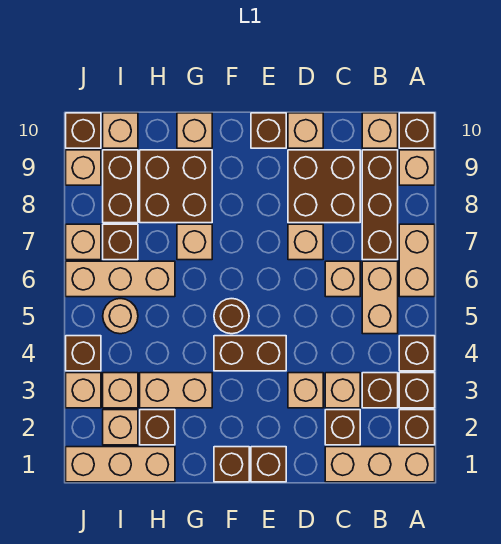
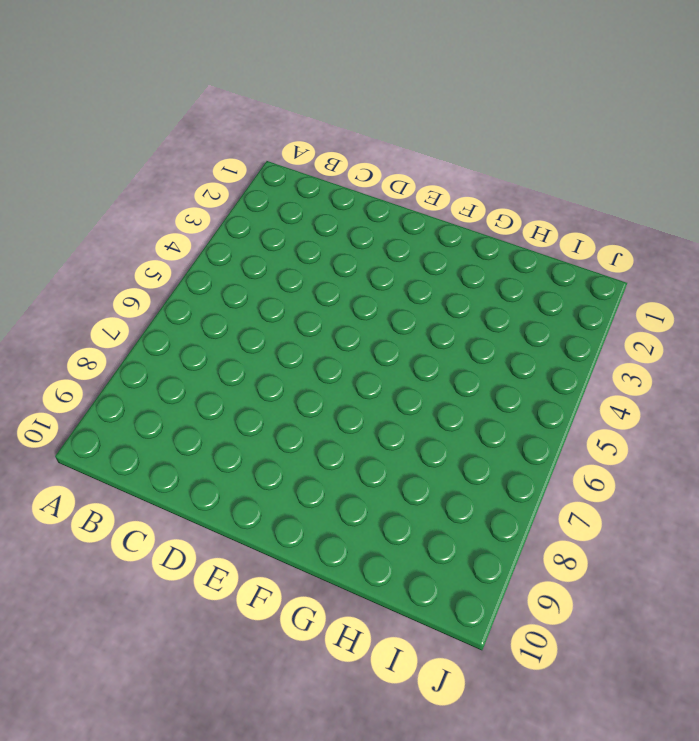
none -> tan brick A1:C1 level 1
none -> brown brick A2 level 1
none -> brown brick A3 level 1
none -> brown brick A4 level 1

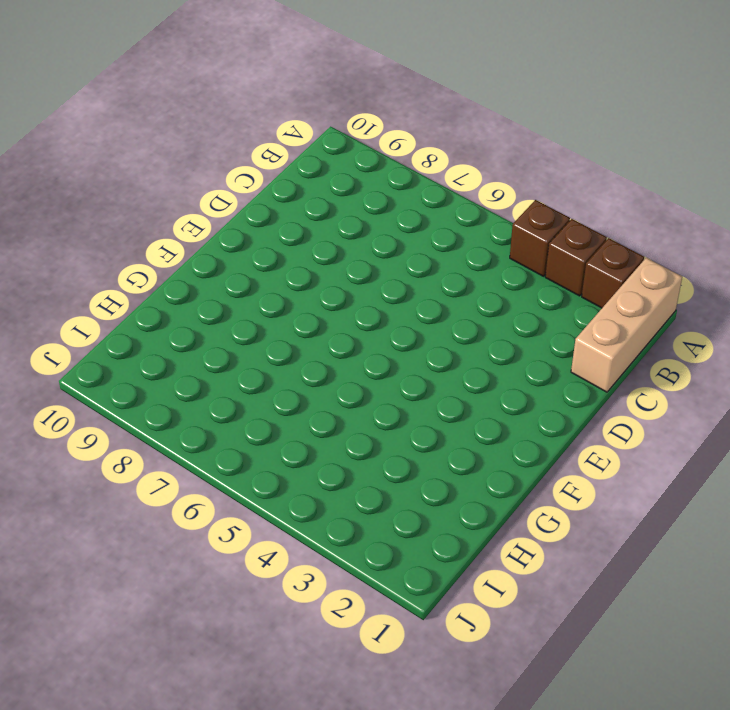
none -> tan brick A6:A7 level 1
none -> tan brick A9 level 1
none -> brown brick A10 level 1
none -> brown brick B3 level 1

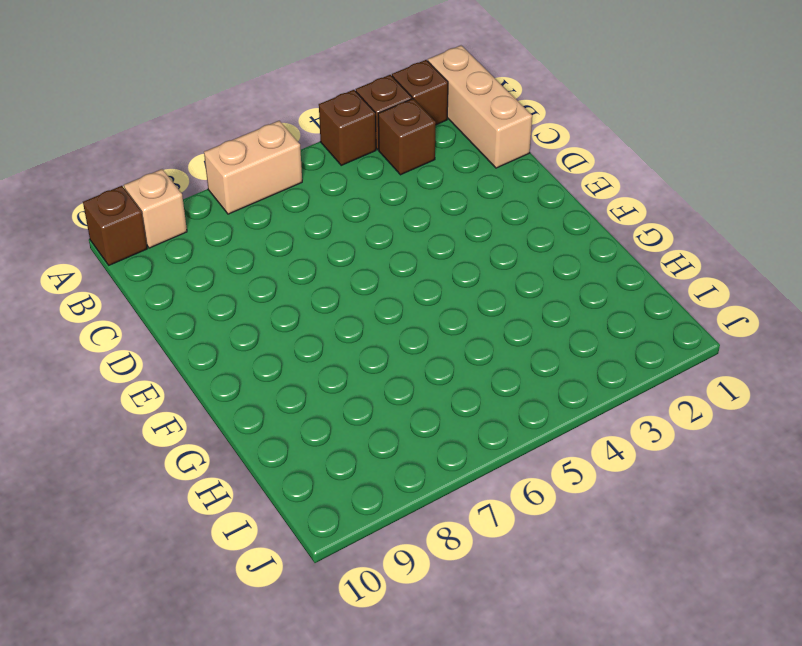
none -> tan brick B5:B6 level 1
none -> brown brick B7:B9 level 1
none -> tan brick B10 level 1
none -> brown brick C2 level 1

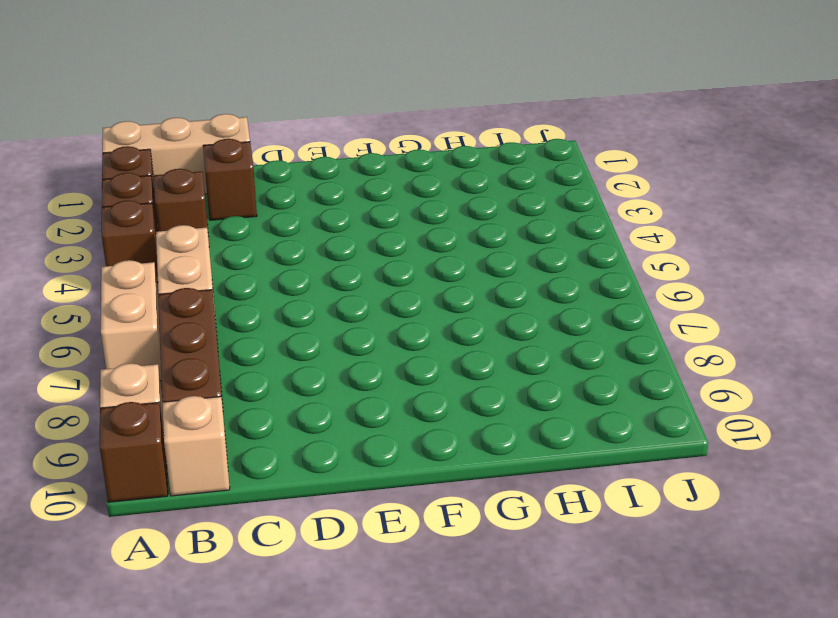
none -> tan brick C3 level 1
none -> tan brick C6 level 1
none -> brown brick C8:D9 level 1
none -> tan brick D3 level 1

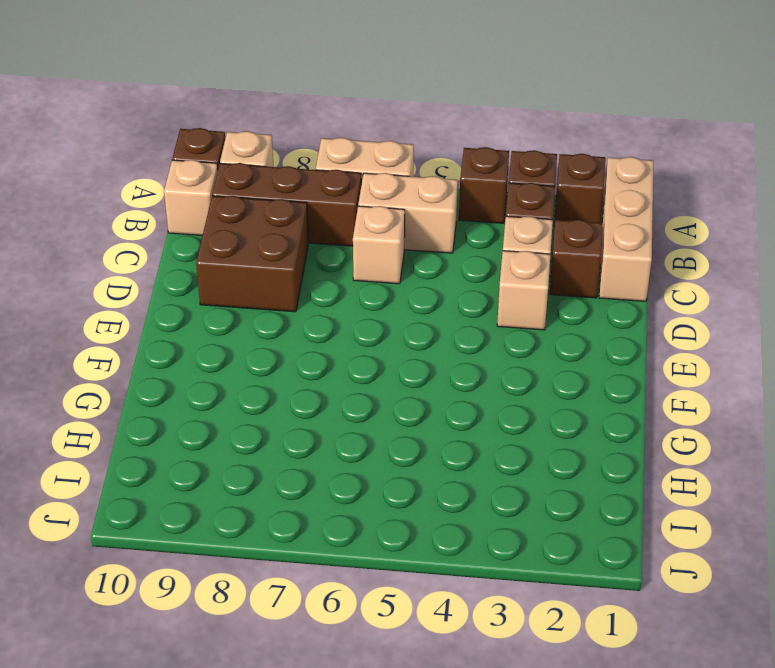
none -> tan brick D7 level 1
none -> tan brick D10 level 1
none -> brown brick E1 level 1
none -> brown brick E4:F4 level 1

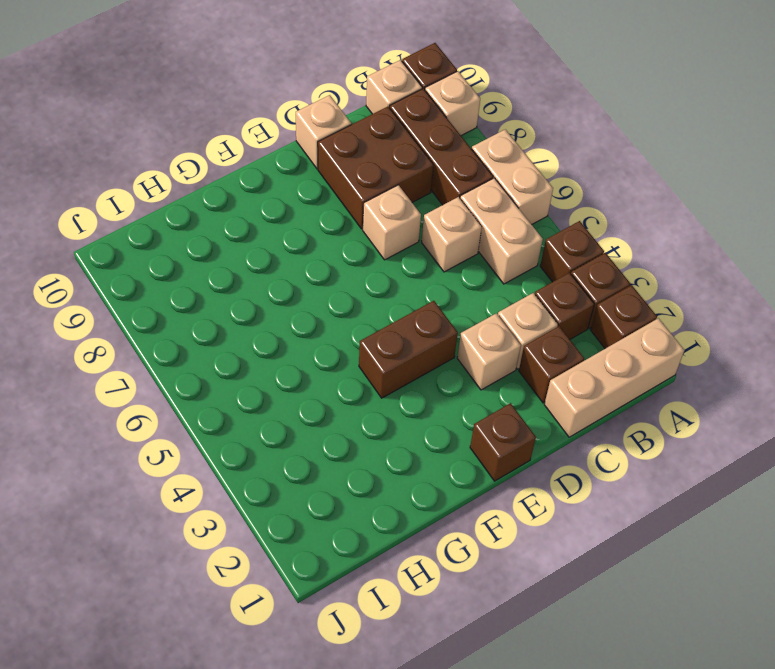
none -> brown brick E10 level 1
none -> brown brick F1 level 1
none -> brown round brick F5 level 1
none -> tan brick G3:H3 level 1

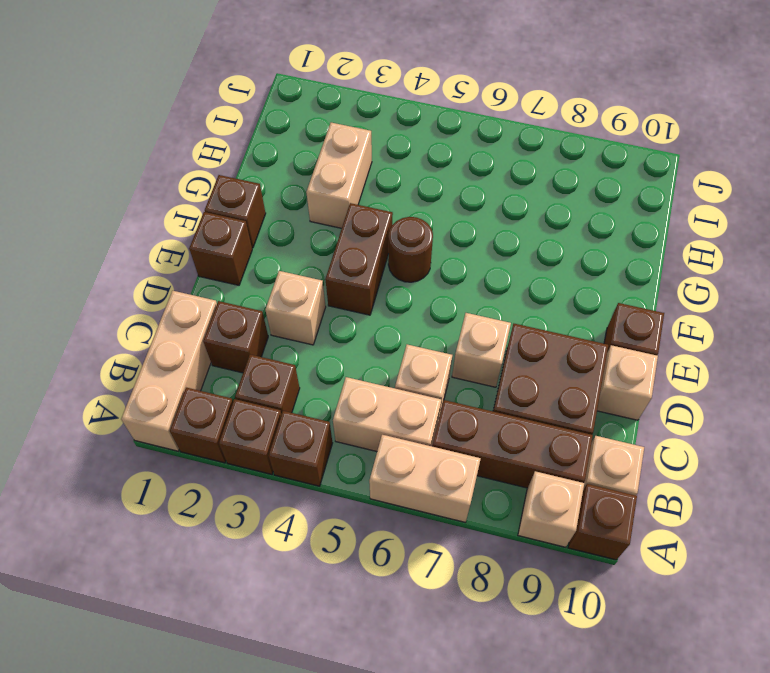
none -> tan brick C3 level 1
none -> tan brick G7 level 1
none -> brown brick G8:H9 level 1
none -> tan brick G10 level 1

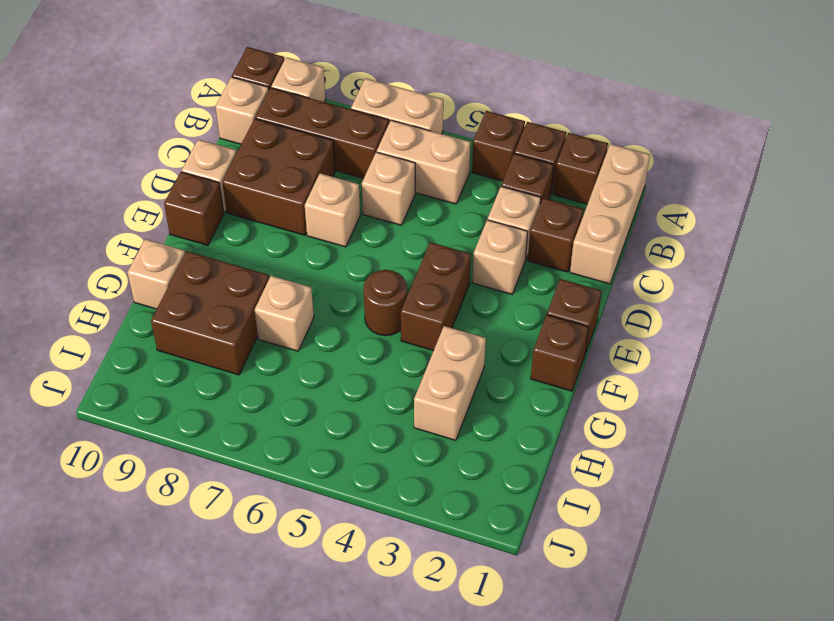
none -> tan brick H1:J1 level 1
none -> brown brick H2 level 1
none -> tan brick H6:J6 level 1
none -> tan brick I2 level 1

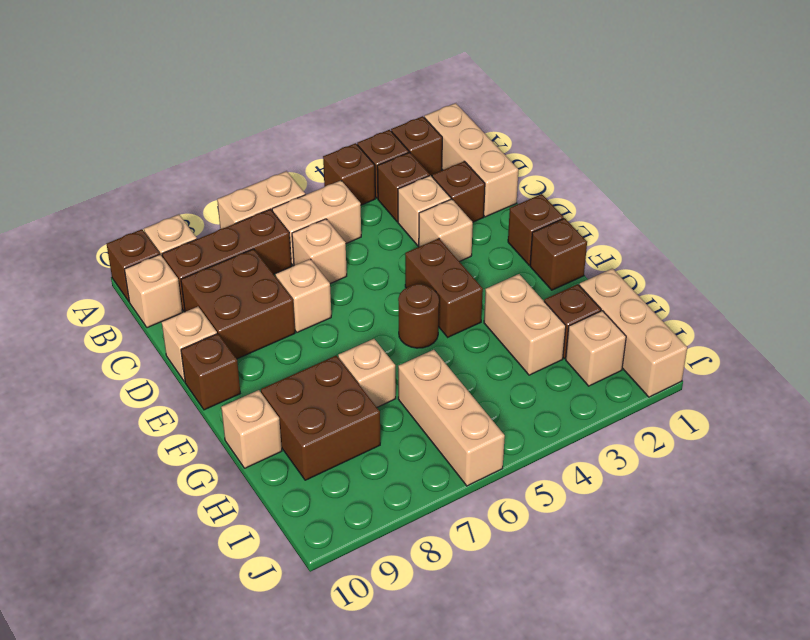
none -> tan brick I3 level 1
none -> tan round brick I5 level 1
none -> brown brick I7 level 1
none -> brown brick I8:I9 level 1

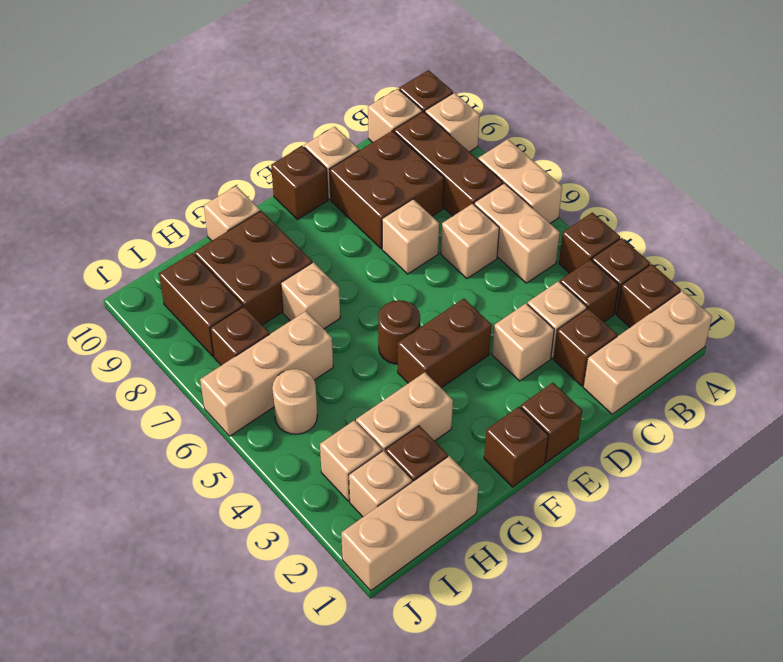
none -> tan brick I10 level 1
none -> tan brick J3 level 1
none -> brown brick J4 level 1
none -> tan brick J7 level 1

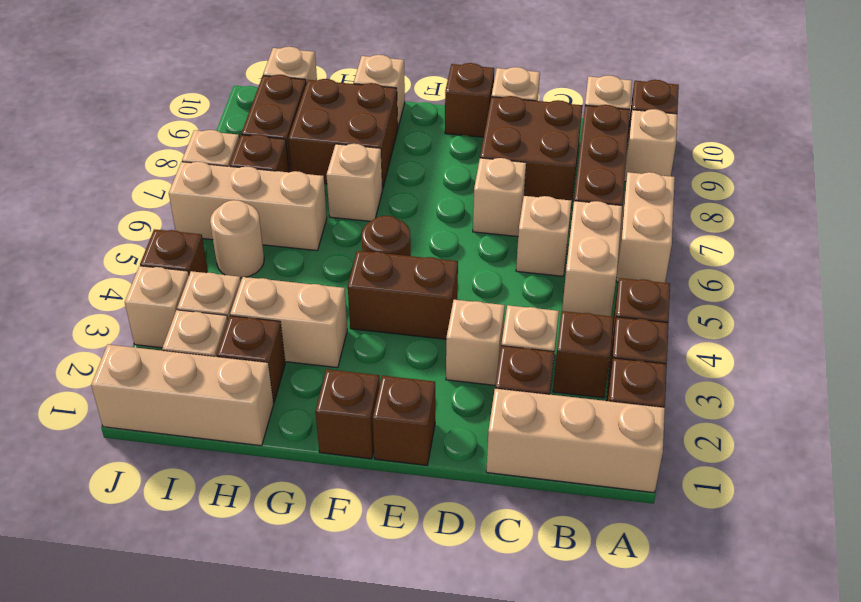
none -> tan brick J9 level 1
none -> brown brick J10 level 1

